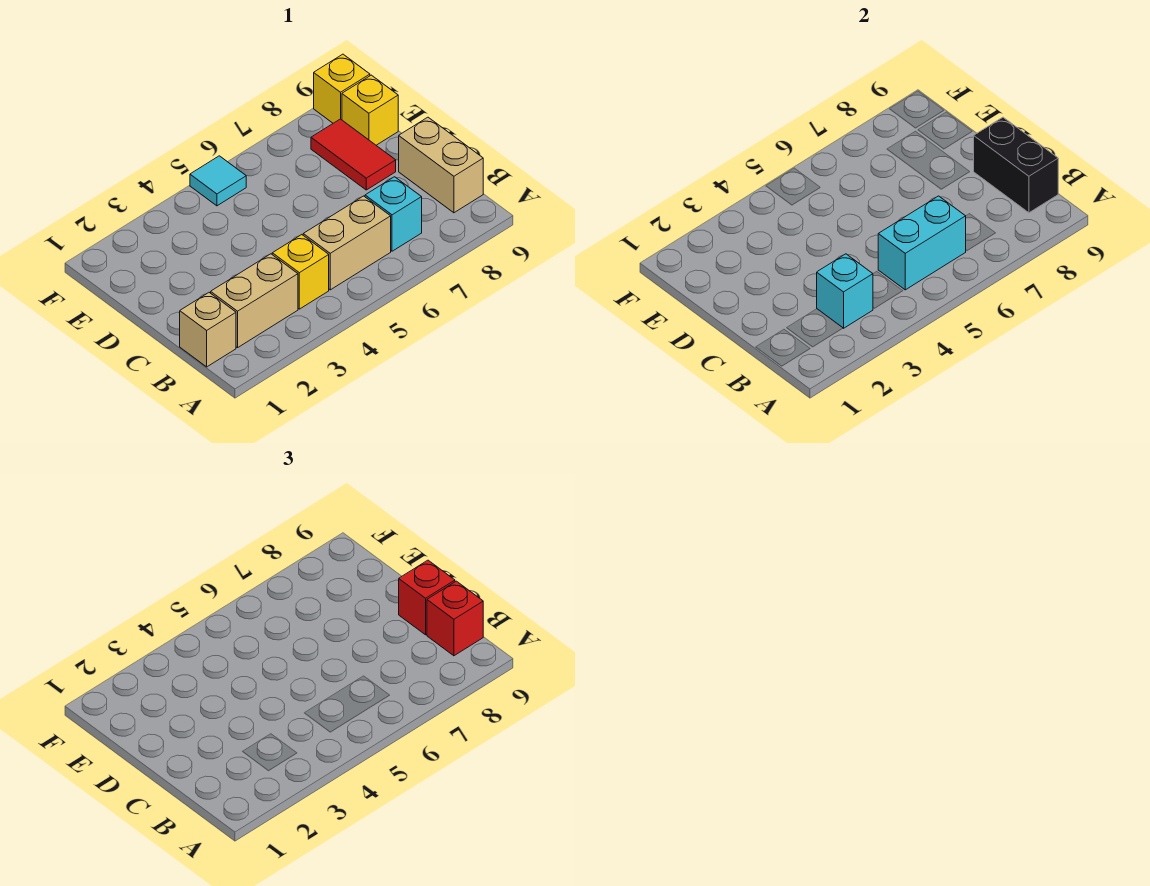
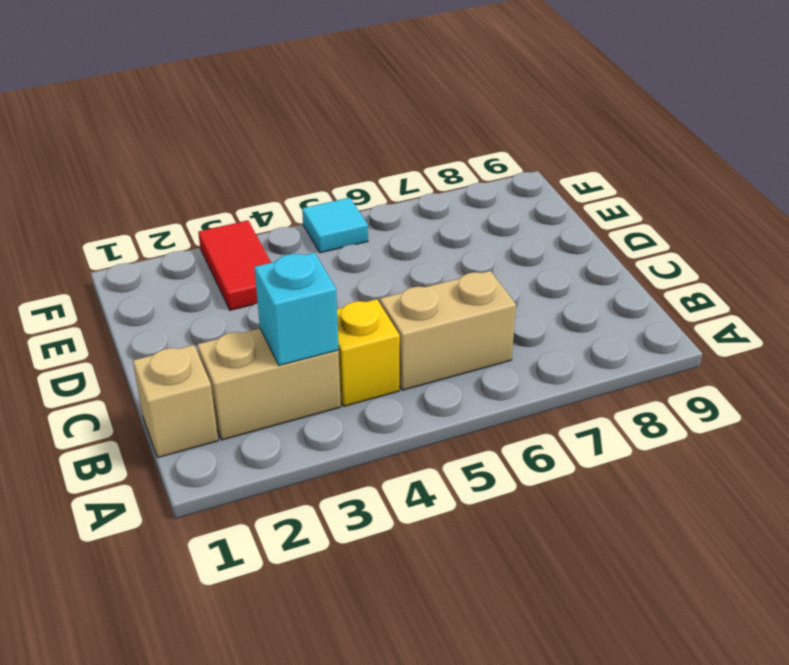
red tile E3:F3 level 1 -> red tile D8:E8 level 1
none -> cyan brick B7 level 1
none -> tan brick B9:C9 level 1
none -> yellow brick E9 level 1

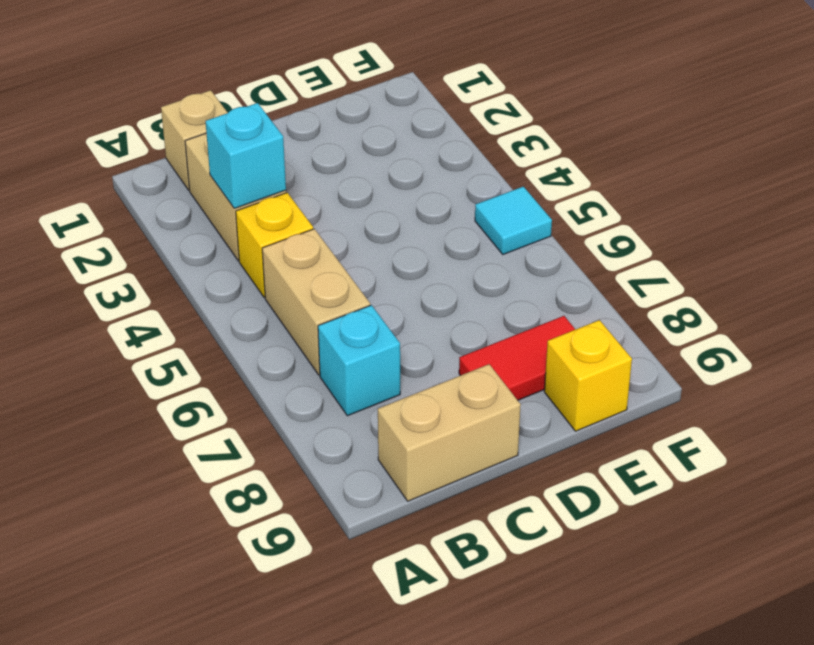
none -> yellow brick F9 level 1
none -> cyan brick B5:B6 level 2
none -> black brick B9:C9 level 2

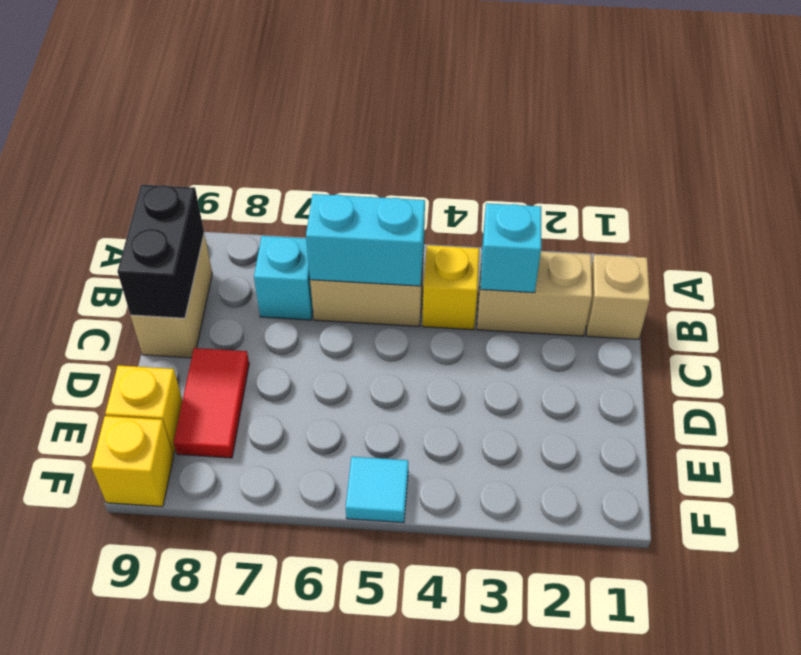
none -> red brick B9 level 3
none -> red brick C9 level 3

